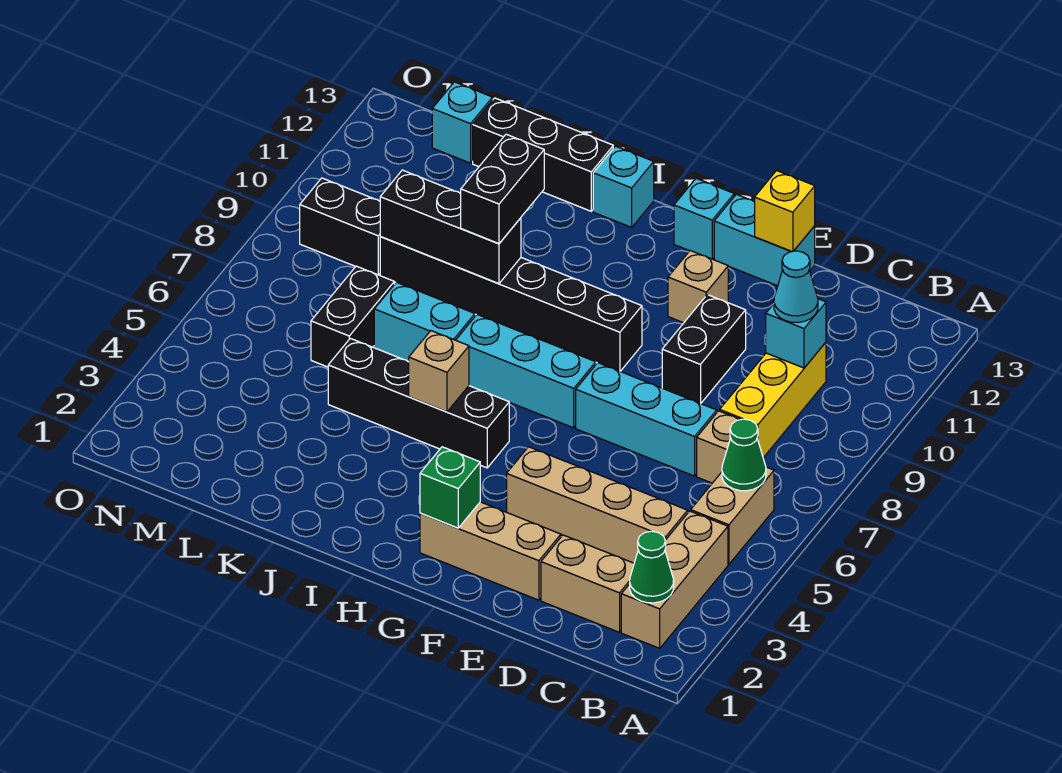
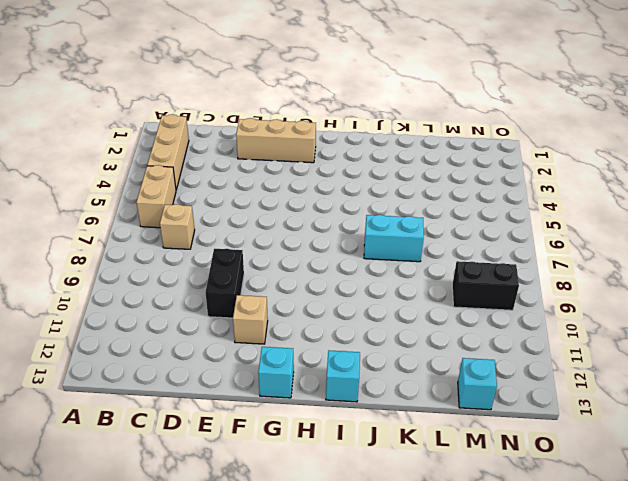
none -> tan brick C2:D2 level 1
none -> tan brick C4:F4 level 1
none -> yellow brick C8:C10 level 1
none -> cyan brick D7:F7 level 1

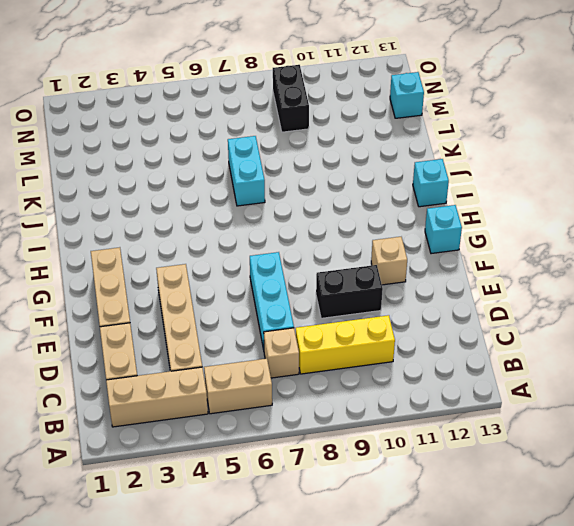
none -> cyan brick E13:F13 level 1
none -> cyan brick G7:I7 level 1
none -> black brick G9:L9 level 1
none -> black brick H5:K5 level 1

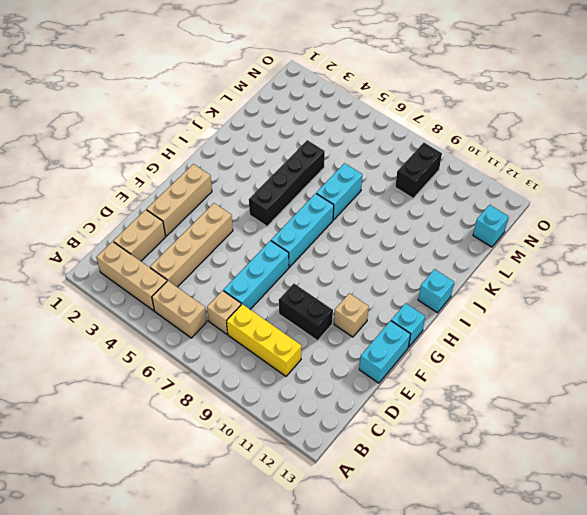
none -> black brick G9:L9 level 1
none -> black brick J13:L13 level 1
none -> black brick L6:L7 level 1
none -> green cone B2 level 2

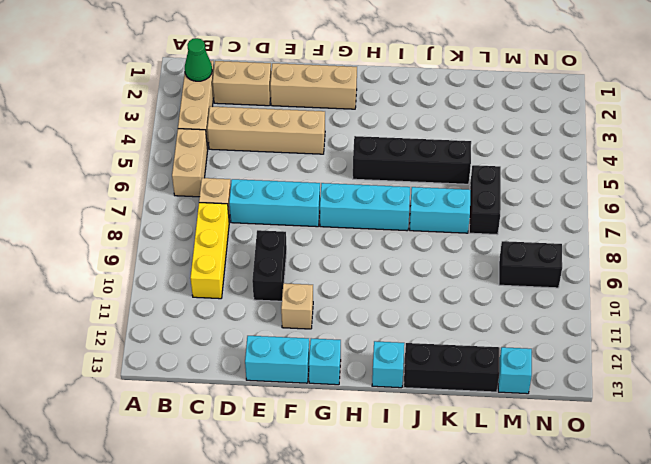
none -> black brick G9:L9 level 1
none -> green cone B6 level 2
none -> cyan brick C10 level 2
none -> yellow brick E13 level 2

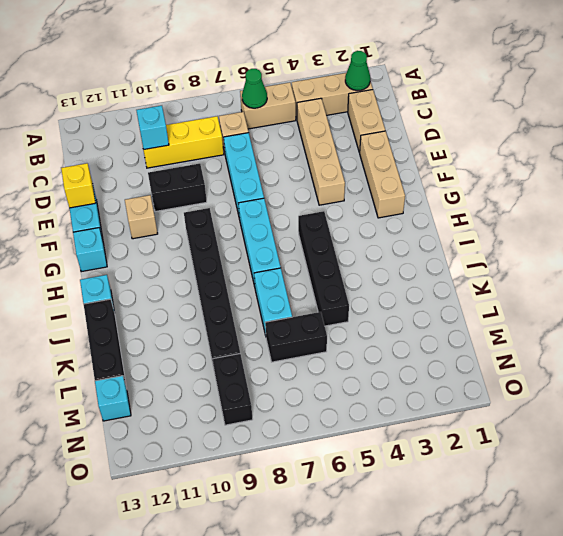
none -> green brick G2 level 2
none -> tan brick I5 level 2
none -> black brick J9:L9 level 2
none -> cyan cone C10 level 3

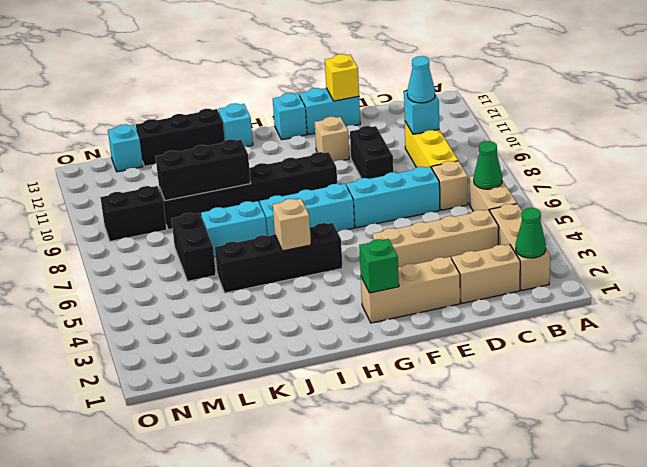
none -> black brick J9:J10 level 3

